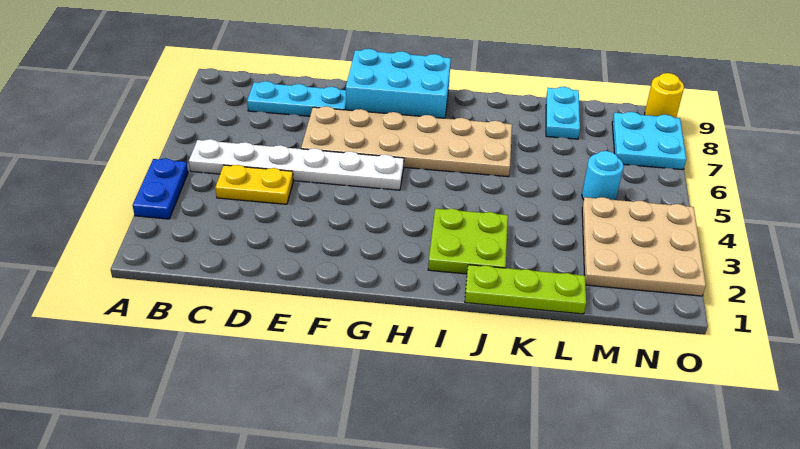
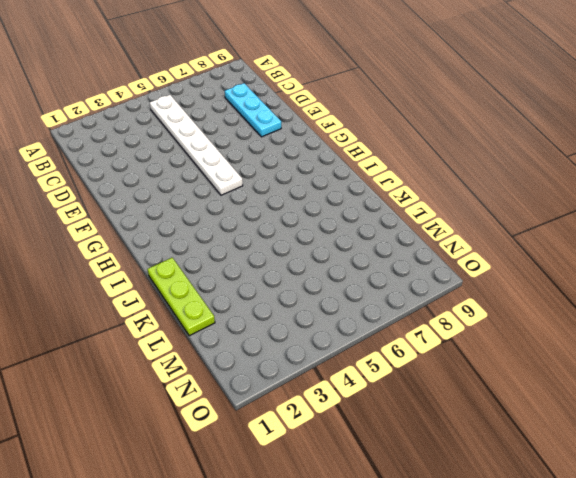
none -> blue plate A3:A4 level 1
none -> yellow plate C4:D4 level 1
none -> tan plate E6:J7 level 1

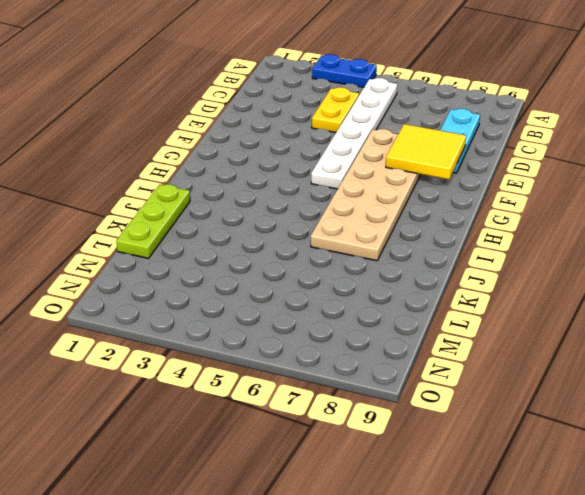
yellow tile E7:F8 level 2 -> none
none -> cyan brick F8:H9 level 1
none -> lime plate I2:J3 level 1
none -> cyan plate L8:L9 level 1

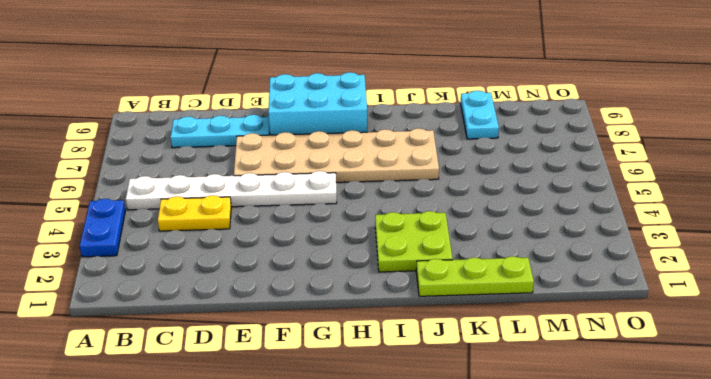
none -> tan plate M2:O4 level 1
none -> cyan round brick M5 level 1
none -> cyan plate N7:O8 level 1

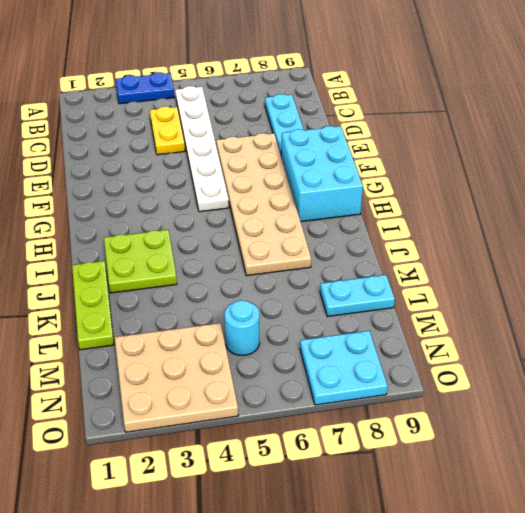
none -> yellow round brick O9 level 1

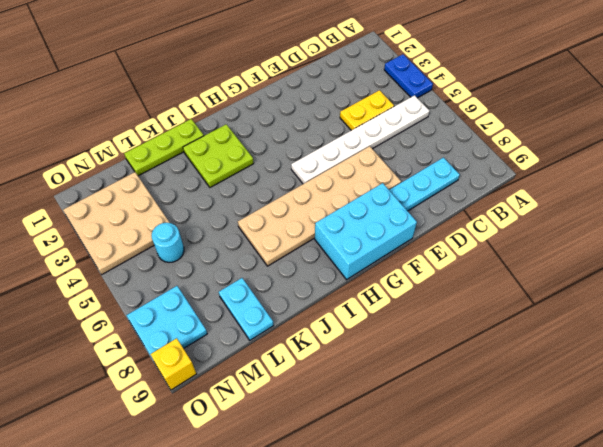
yellow brick O9 level 1 -> yellow round brick O9 level 1

